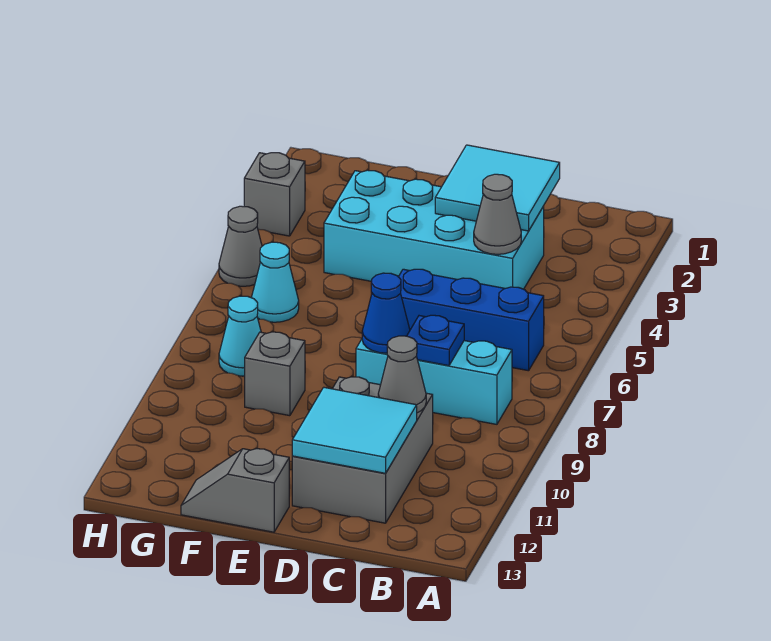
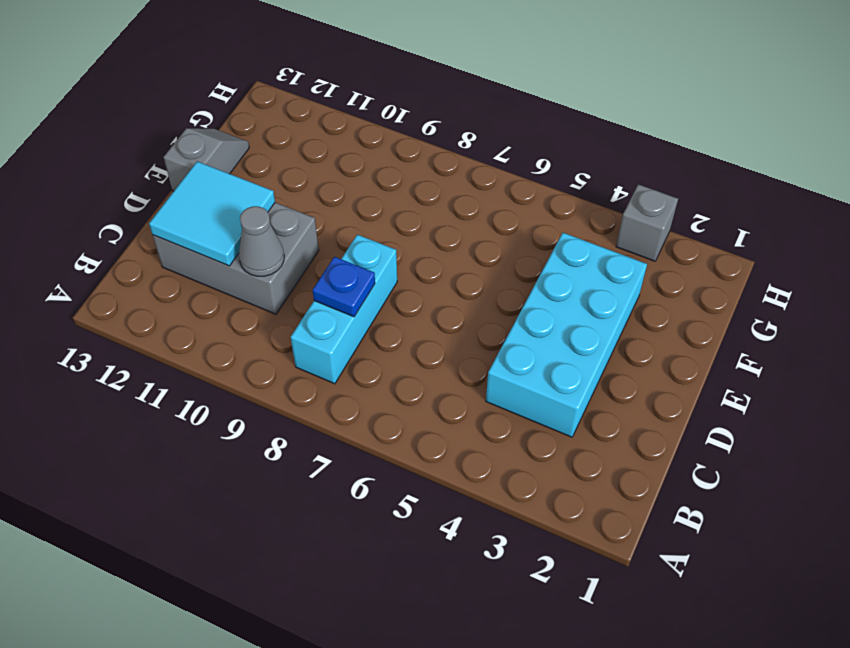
none -> blue brick B6:D6 level 1
none -> grey brick F9 level 1
none -> cyan cone G6 level 1

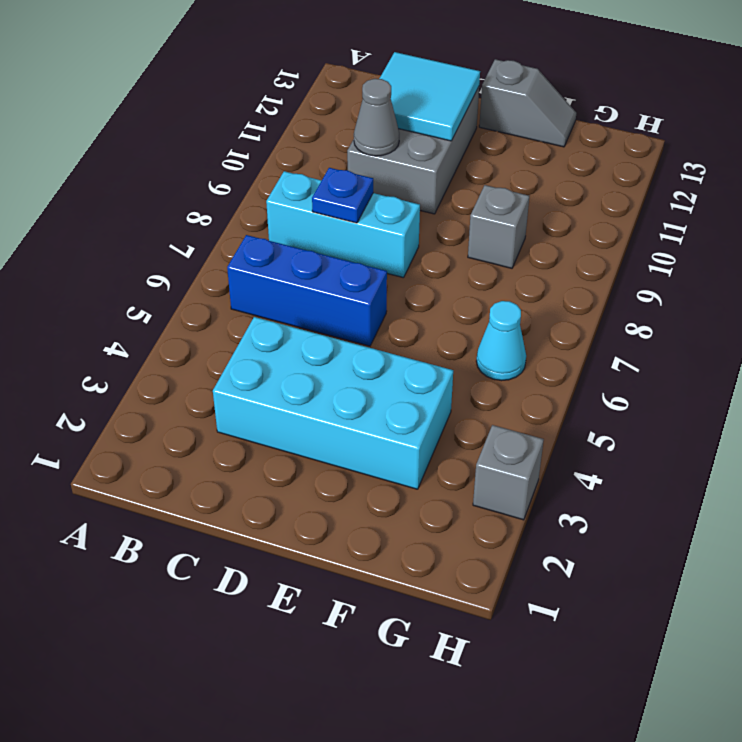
none -> cyan cone G8 level 1
none -> grey cone H5 level 1
none -> cyan tile C2:D3 level 2

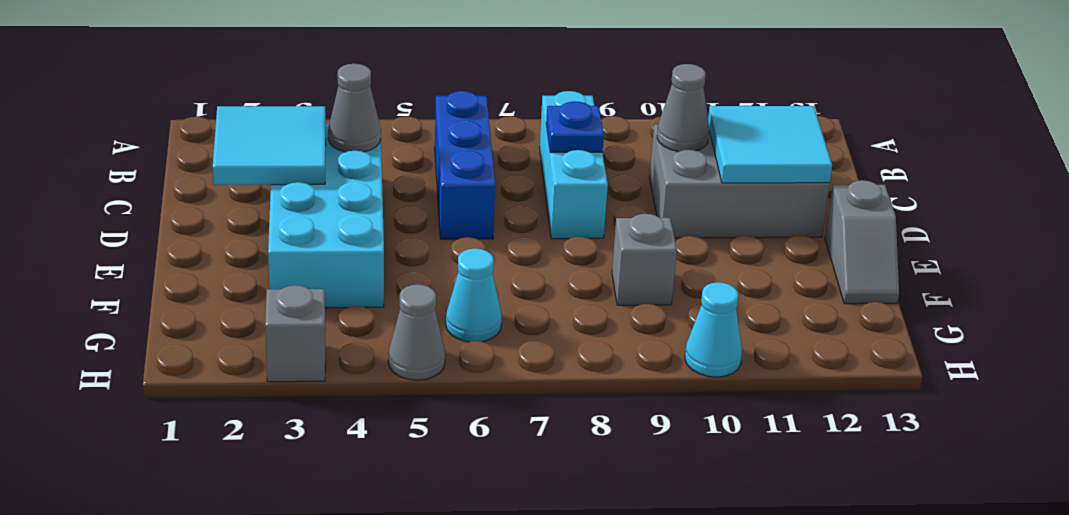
cyan cone H10 level 1 -> cyan cone G8 level 1
none -> blue cone D8 level 2

